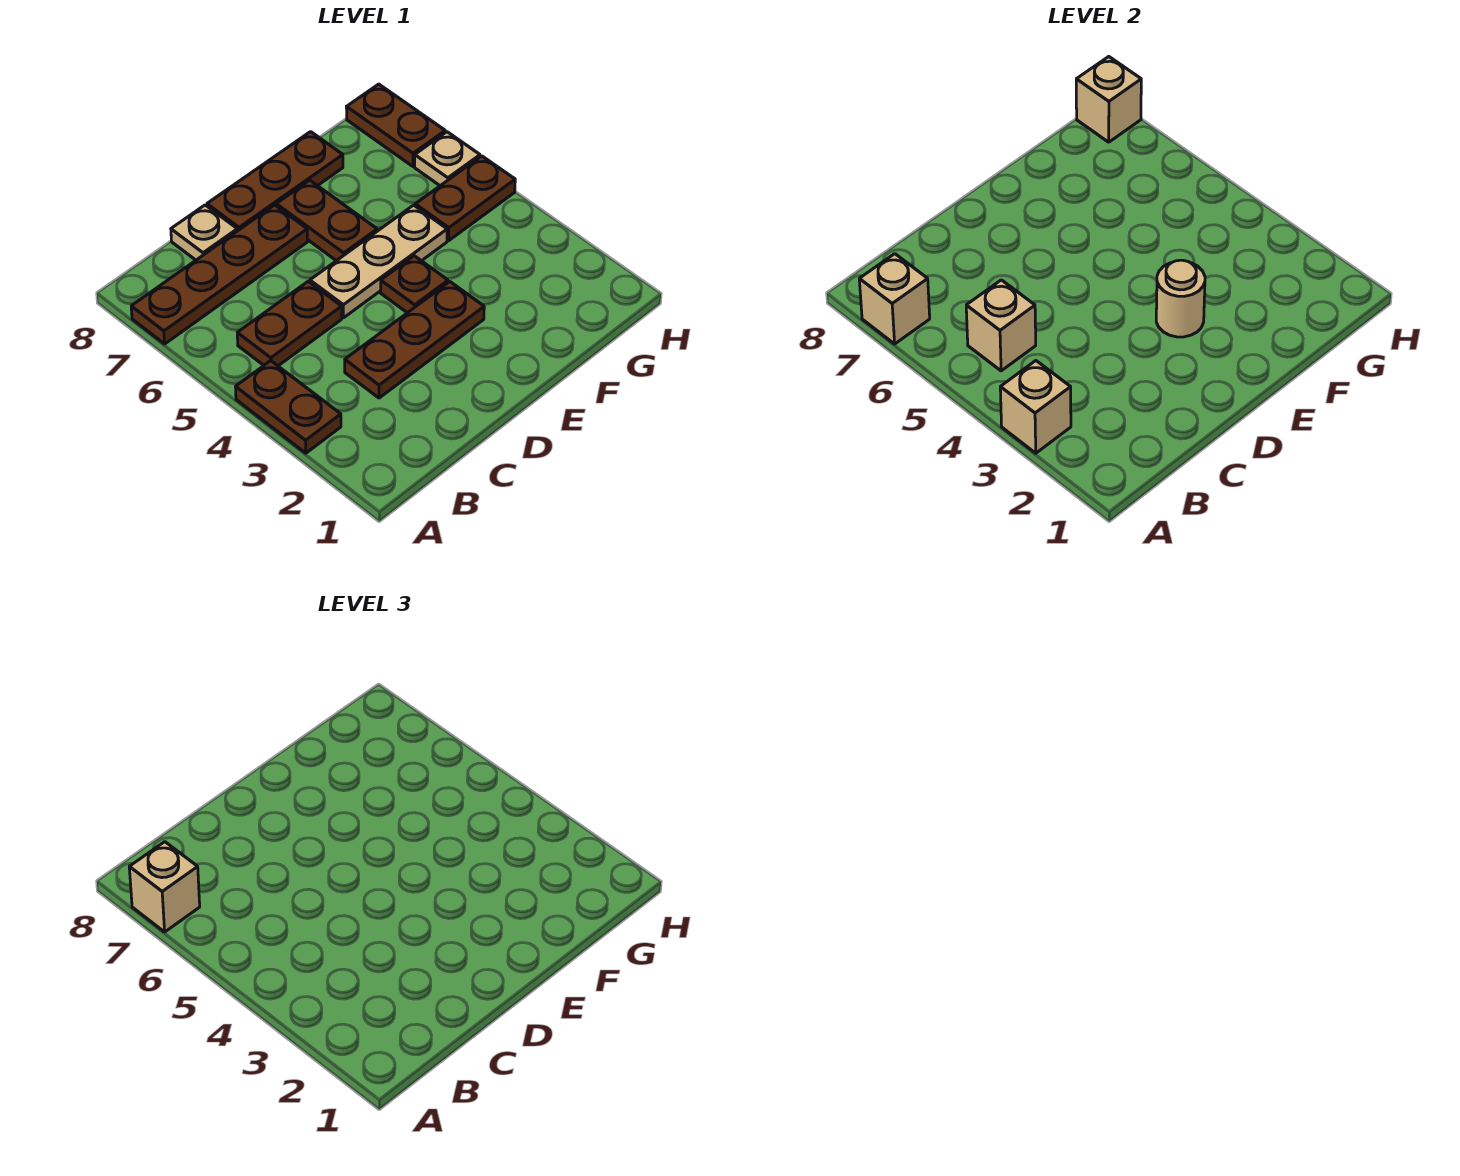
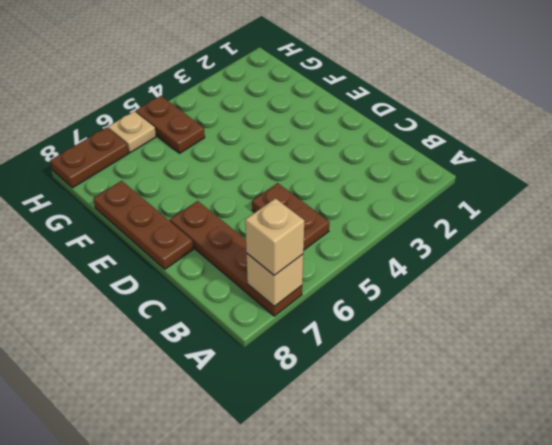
none -> brown plate A3:A4 level 1
none -> brown plate C3:E3 level 1
none -> tan plate C8 level 1

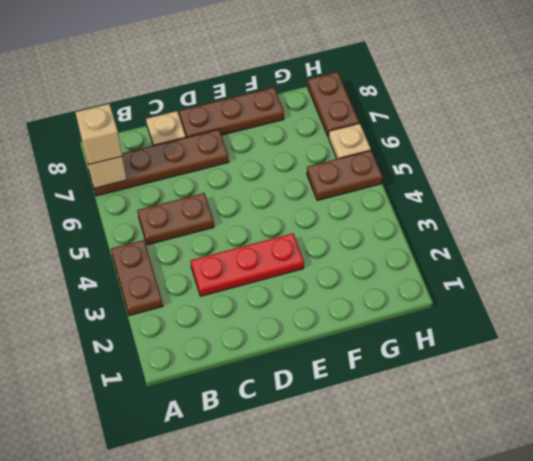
red plate C3:E3 level 1 -> brown plate C3:E3 level 1
none -> tan plate D5:F5 level 1
none -> brown plate E4 level 1
none -> brown plate E6:E7 level 1

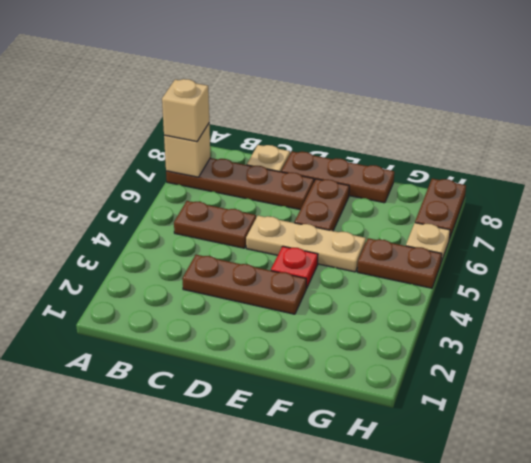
red plate E4 level 1 -> brown plate E4 level 1
none -> brown plate A3:A4 level 1
none -> tan brick A3 level 2
none -> tan brick B5 level 2

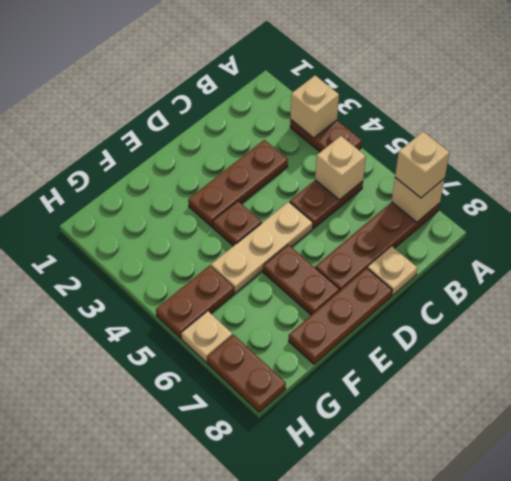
none -> tan round brick E3 level 2
none -> tan brick H8 level 2

